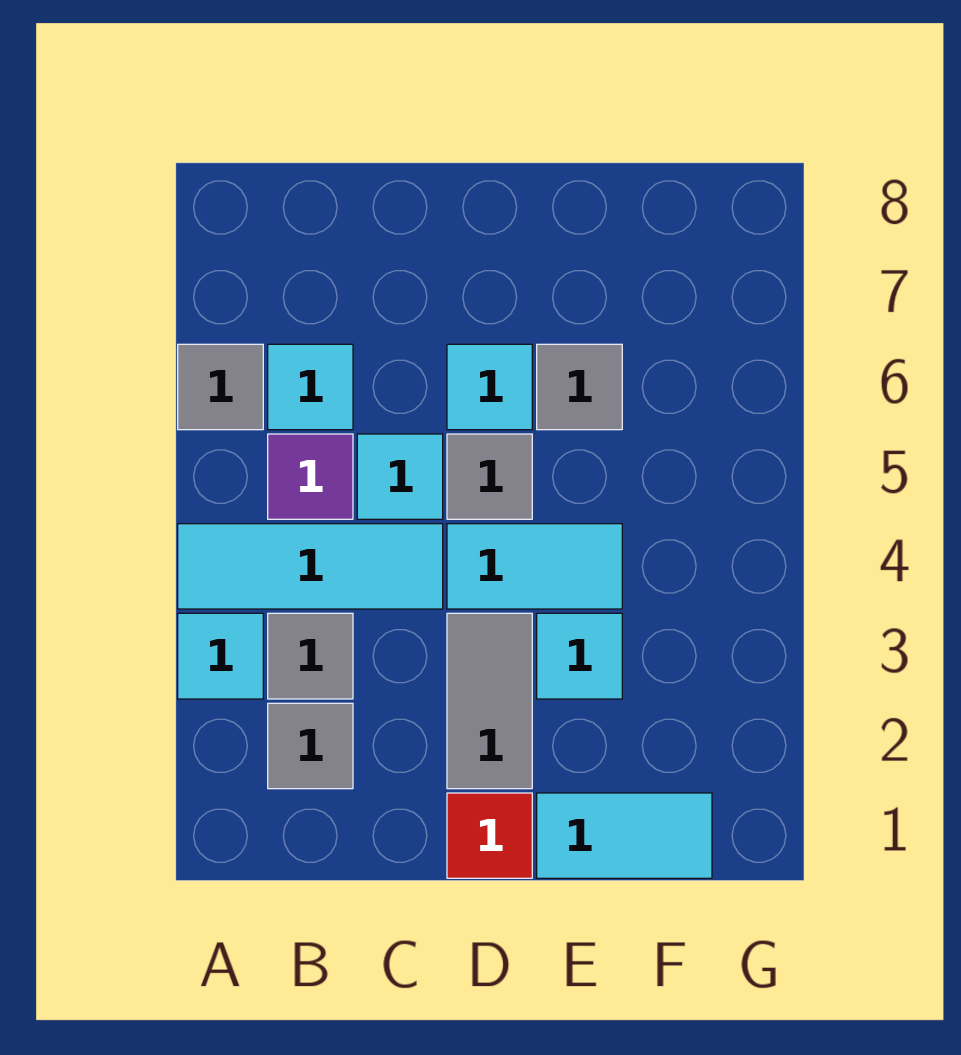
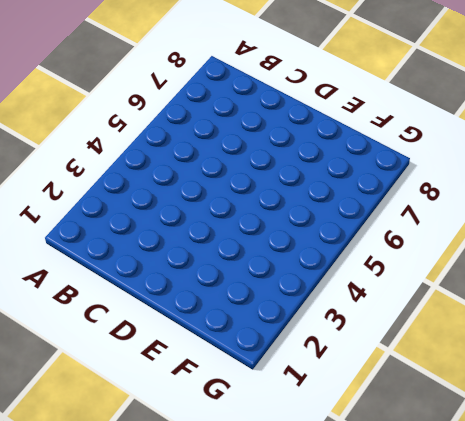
none -> cyan tile A3 level 1
none -> cyan tile A4:C4 level 1
none -> grey tile A6 level 1

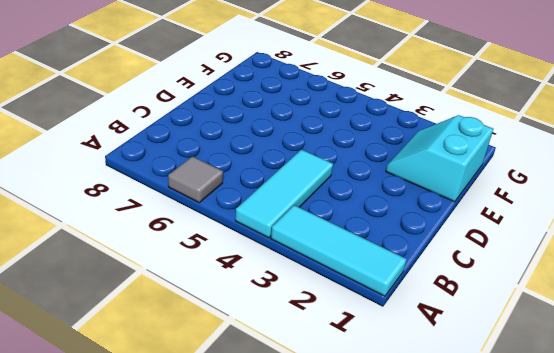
cyan tile A1:A3 level 1 -> cyan tile A3 level 1
cyan slope E1:F2 level 1 top 1 -> cyan tile E1:F1 level 1
none -> grey tile B2 level 1
none -> grey tile B3 level 1
none -> purple tile B5 level 1

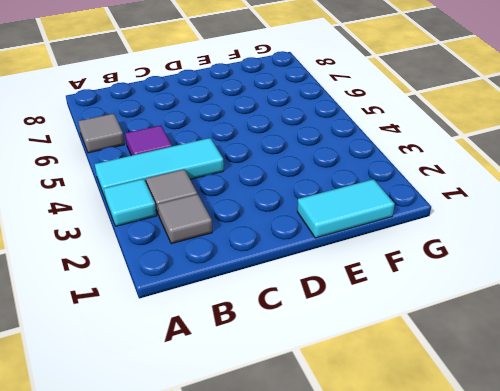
none -> cyan tile B6 level 1
none -> cyan tile C5 level 1
none -> red tile D1 level 1

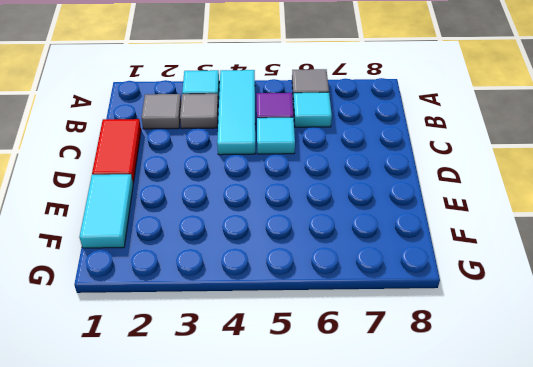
red tile C1:D1 level 1 -> red tile D1 level 1
none -> grey tile D2:D3 level 1
none -> cyan tile D4:E4 level 1
none -> grey tile D5 level 1

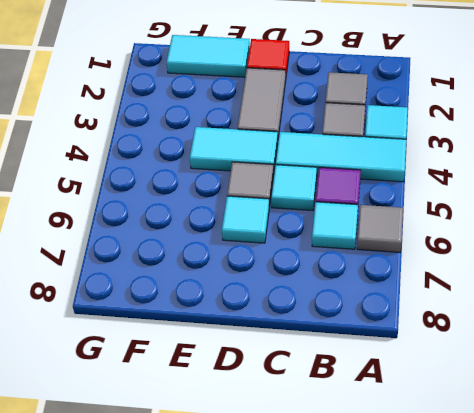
none -> cyan tile E3 level 1
none -> grey tile E6 level 1

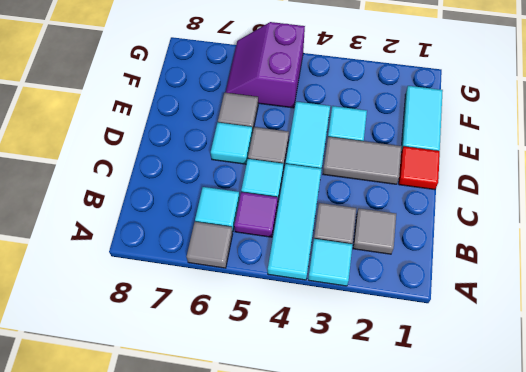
purple slope F5:G6 level 1 top 5 -> none

